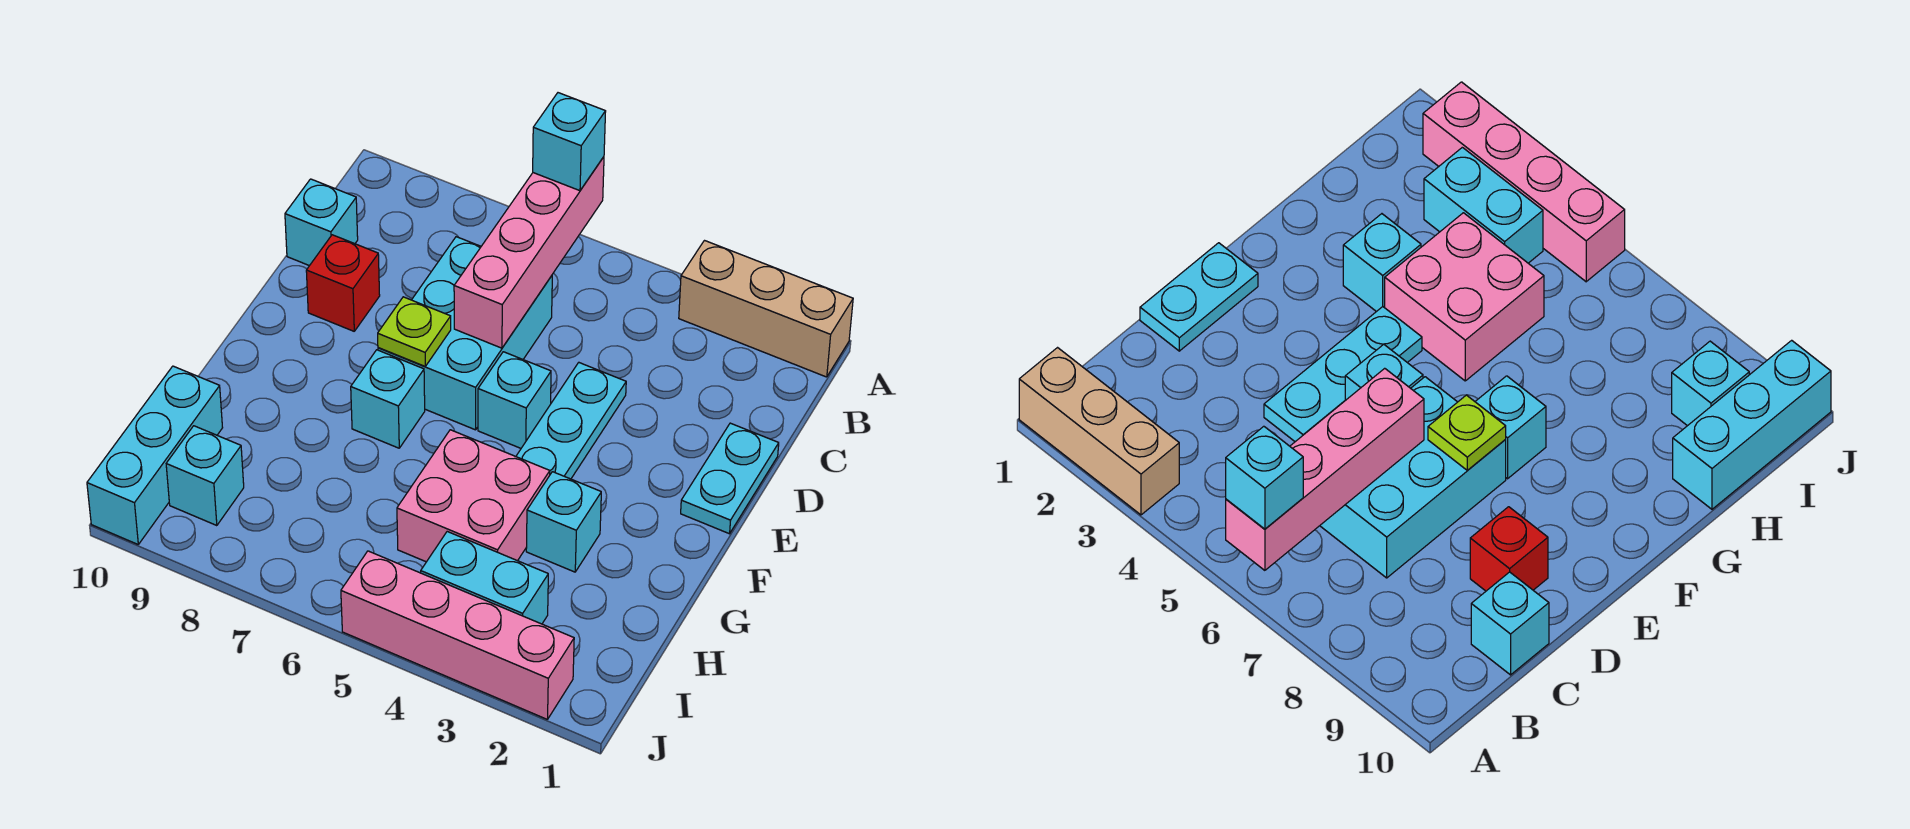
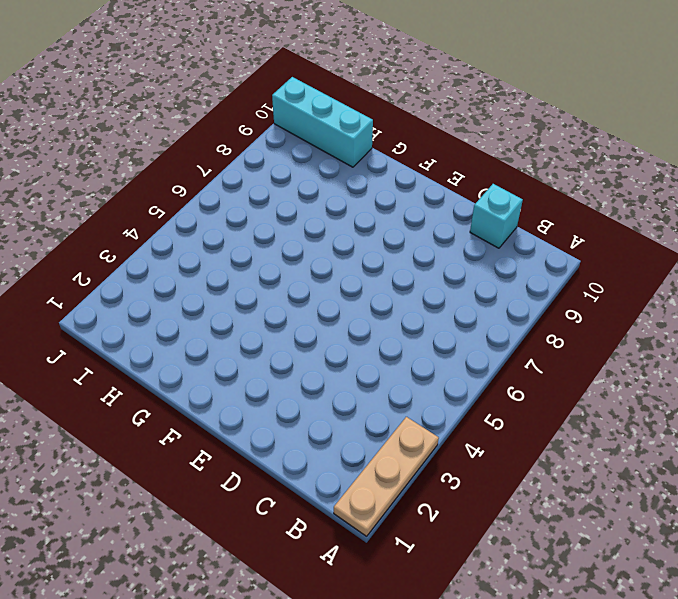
tan plate A1:A3 level 1 -> tan brick A1:A3 level 1
none -> cyan brick C6:E7 level 1
none -> cyan plate D1:E1 level 1
none -> cyan plate D4:F4 level 1

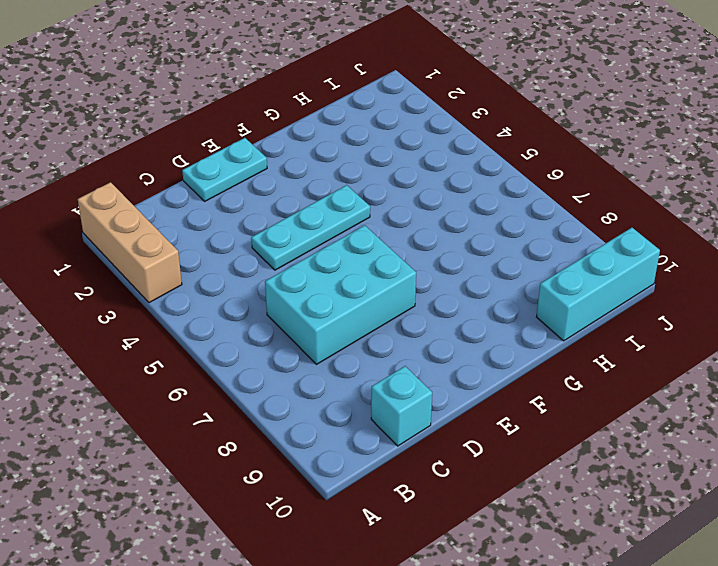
none -> red brick D9 level 1
none -> cyan brick E5 level 1
none -> cyan brick F7 level 1

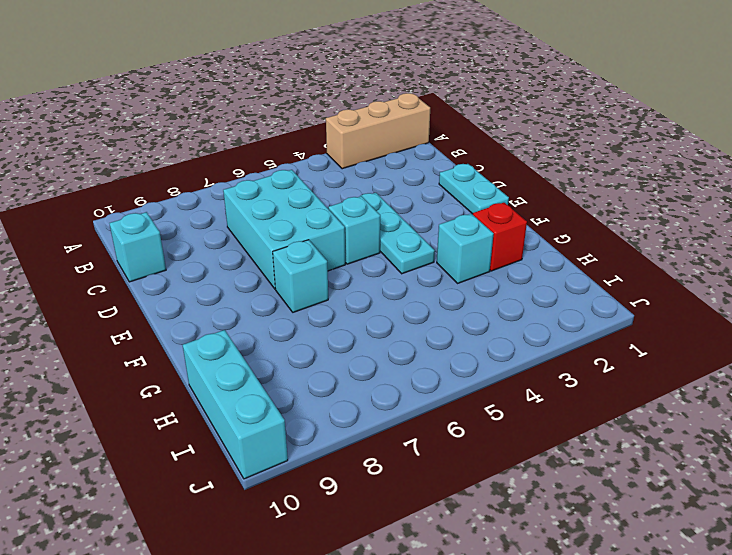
red brick G2 level 1 -> red brick D9 level 1
none -> pink brick G4:H5 level 1
none -> cyan brick I3:I4 level 1
none -> cyan brick I9 level 1

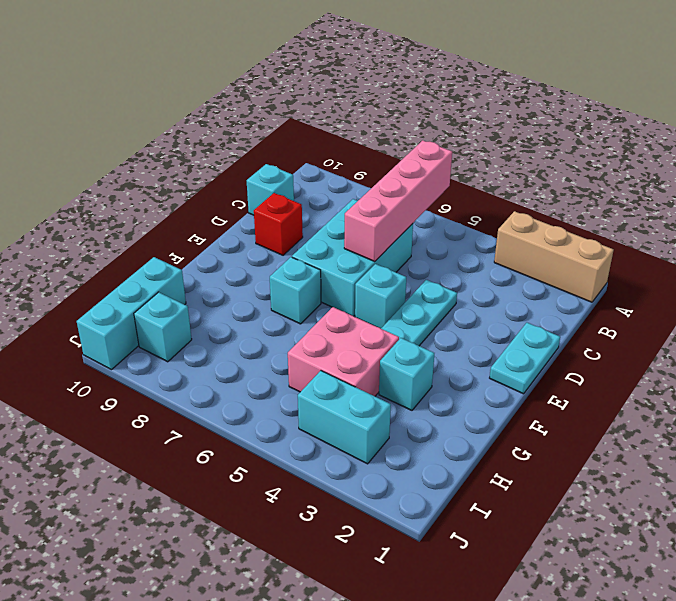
none -> pink brick J2:J5 level 1
none -> lime plate E7 level 2
none -> cyan brick A6 level 3

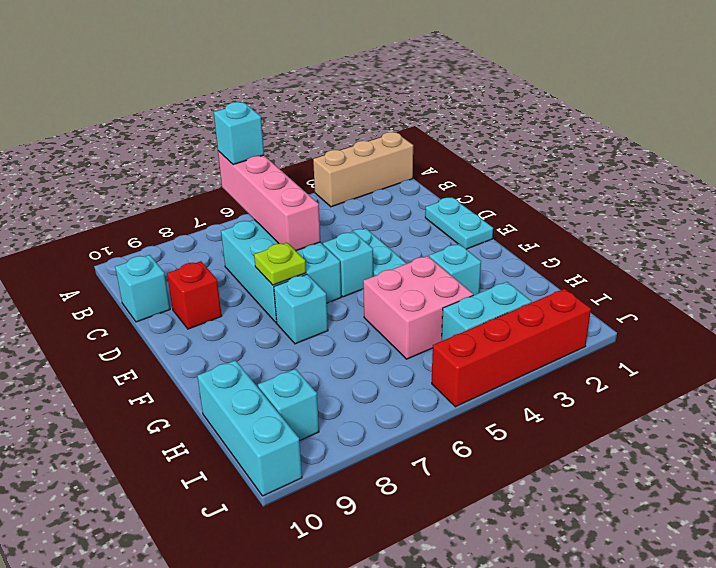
red brick J2:J5 level 1 -> pink brick J2:J5 level 1

